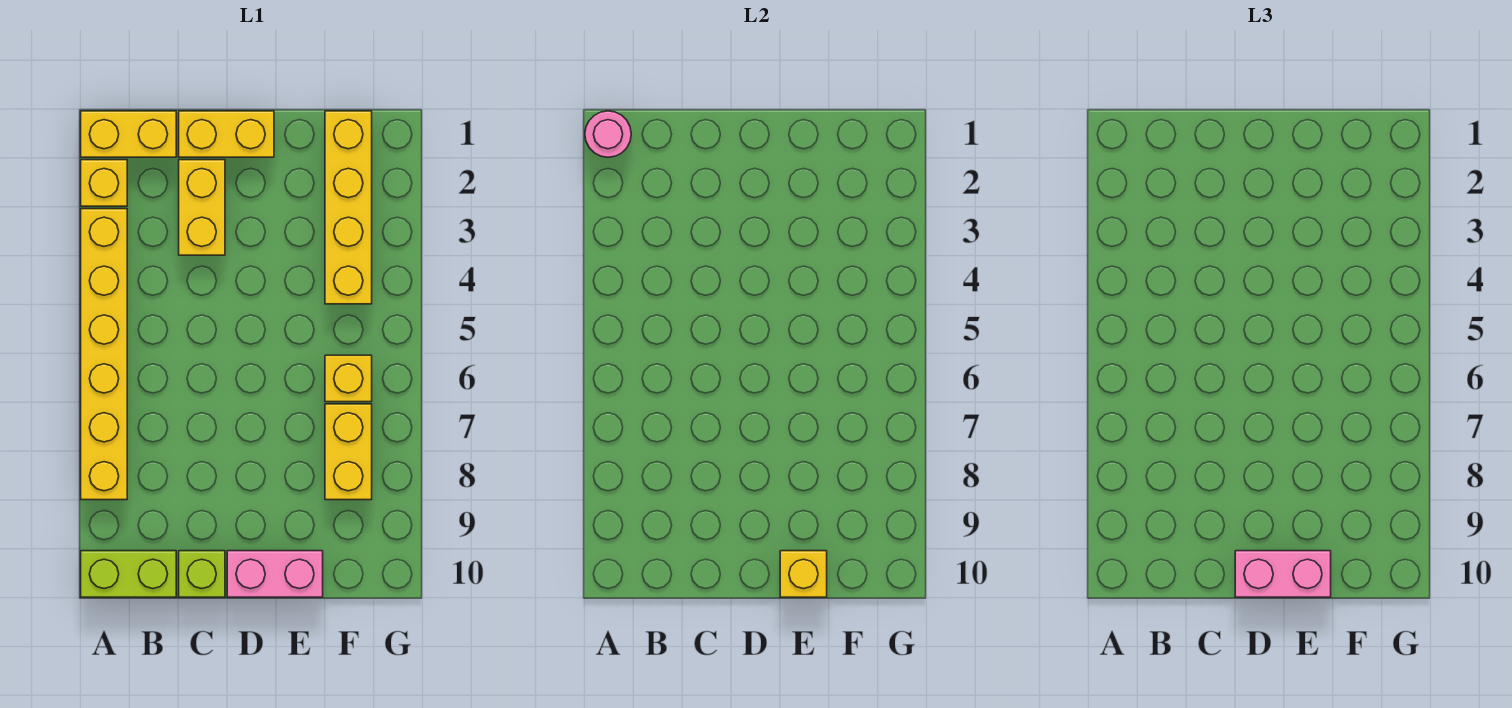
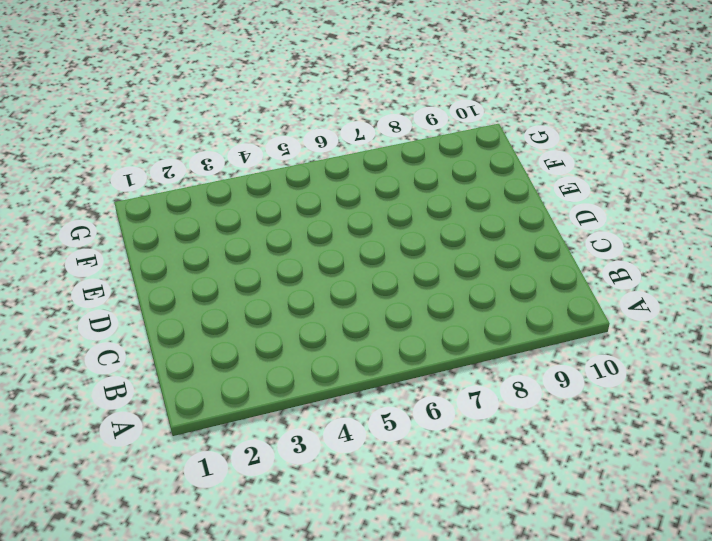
none -> yellow brick A1:B1 level 1
none -> yellow brick A2 level 1
none -> yellow brick A3:A8 level 1

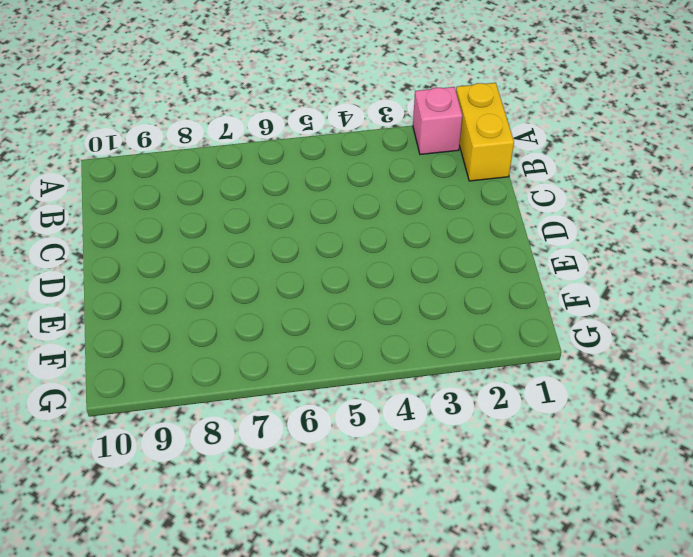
pink brick A2 level 1 -> yellow brick A2 level 1
none -> yellow brick A3:A8 level 1
none -> lime brick A10:B10 level 1
none -> yellow brick C1:D1 level 1

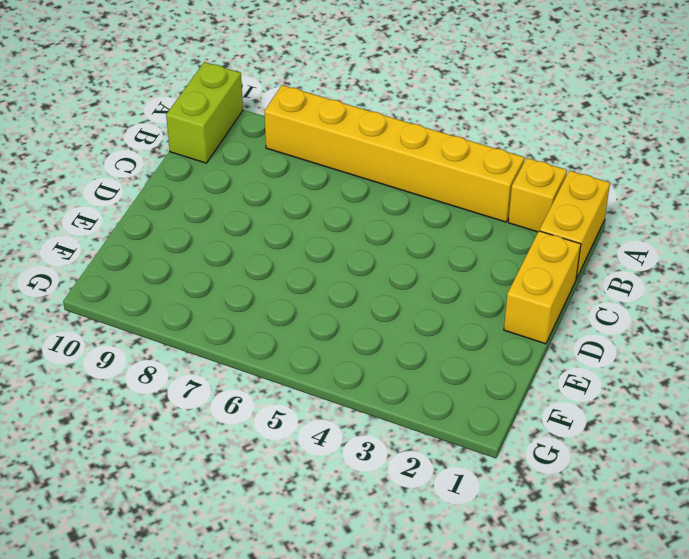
none -> yellow brick C2:C3 level 1
none -> lime brick C10 level 1
none -> pink brick D10:E10 level 1

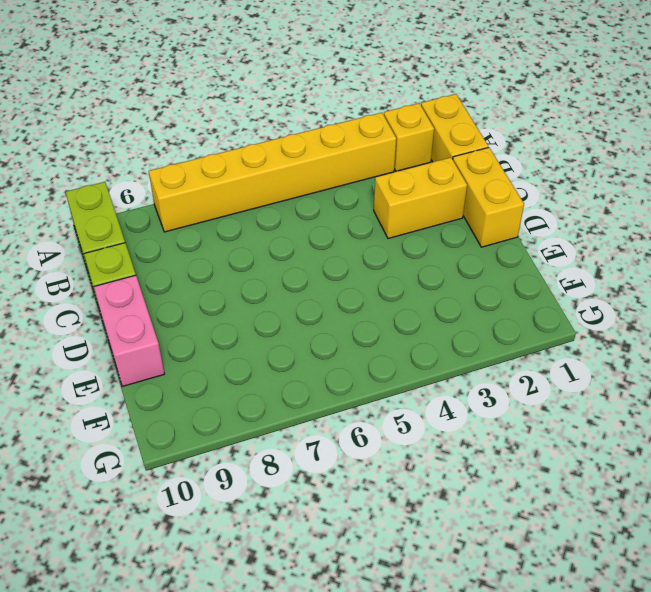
none -> yellow brick F1:F4 level 1
none -> yellow brick F6 level 1
none -> yellow brick F7:F8 level 1

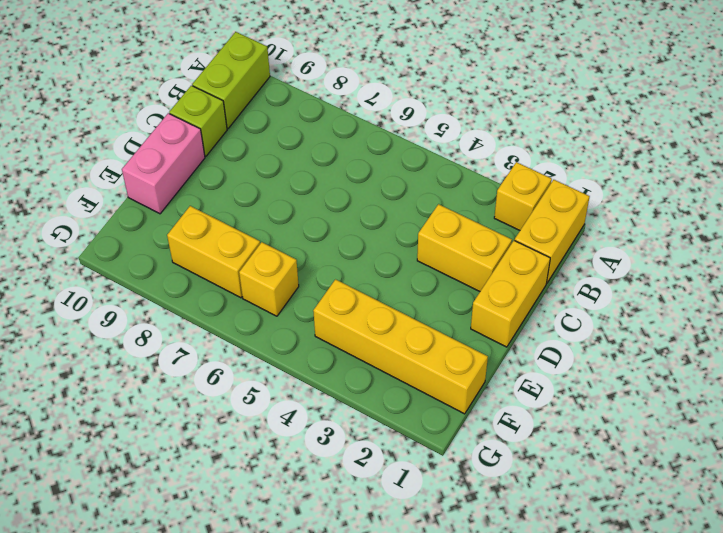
none -> yellow brick A3:A8 level 1
none -> pink round brick A1 level 2
none -> yellow brick E10 level 2

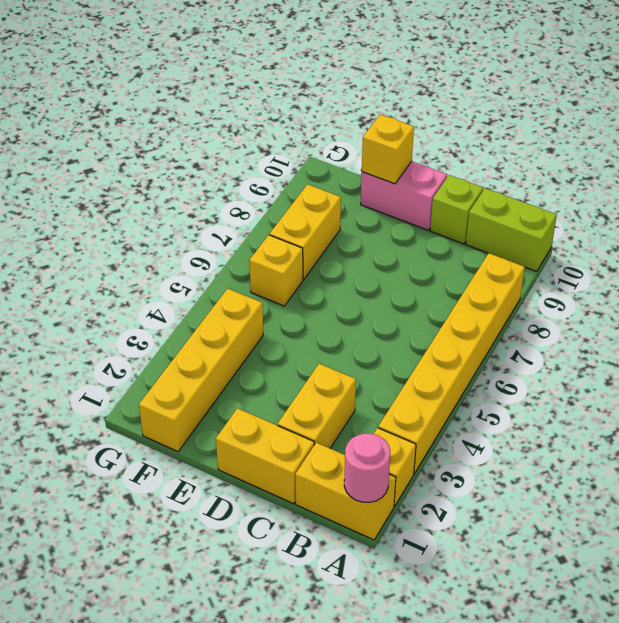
none -> pink brick D10:E10 level 3

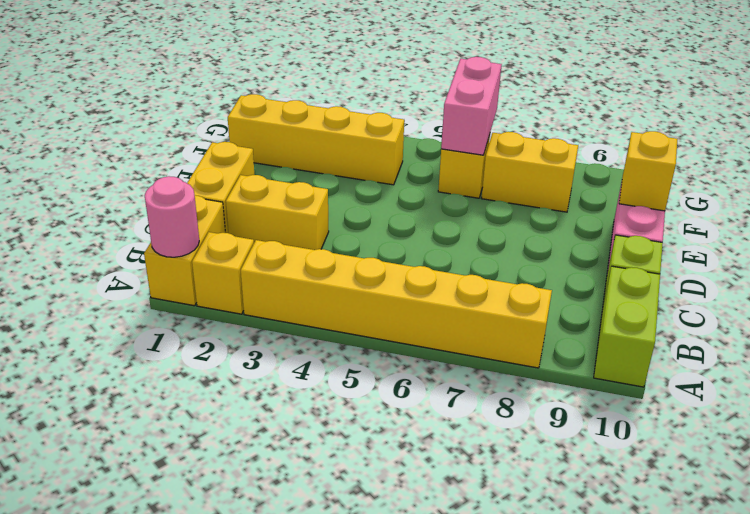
pink brick F6:G6 level 2 -> pink brick D10:E10 level 3

